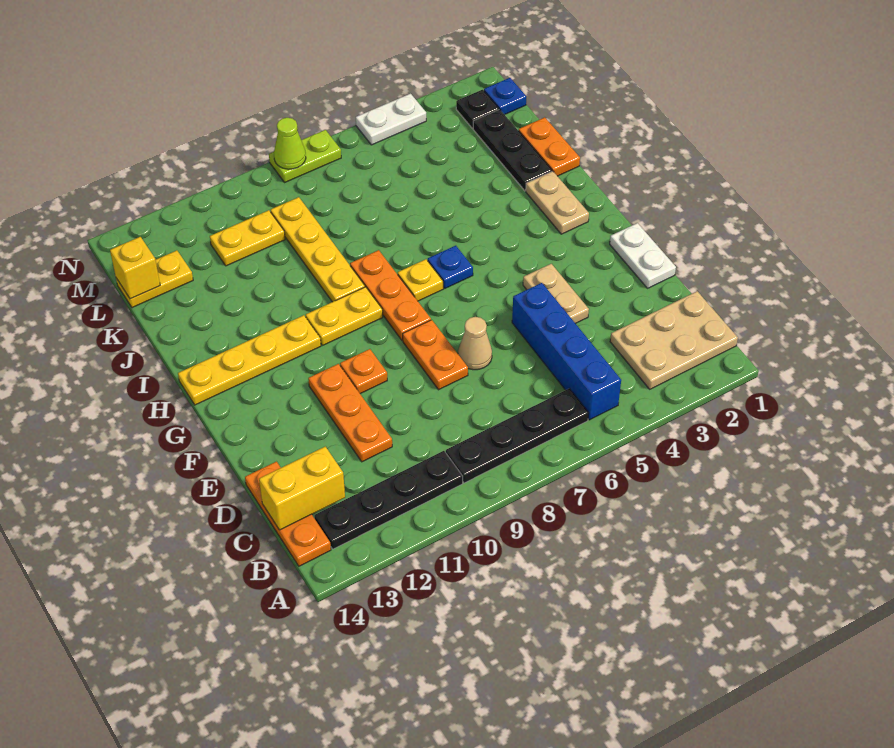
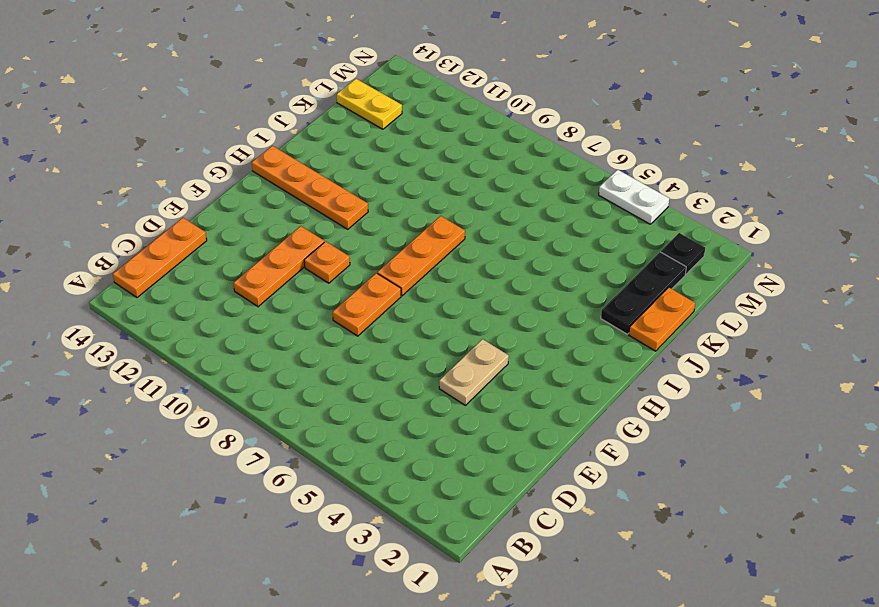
orange plate H11:H14 level 1 -> yellow plate H11:H14 level 1
none -> tan plate B1:C3 level 1
none -> blue brick B5:E5 level 1
none -> black plate B6:B9 level 1

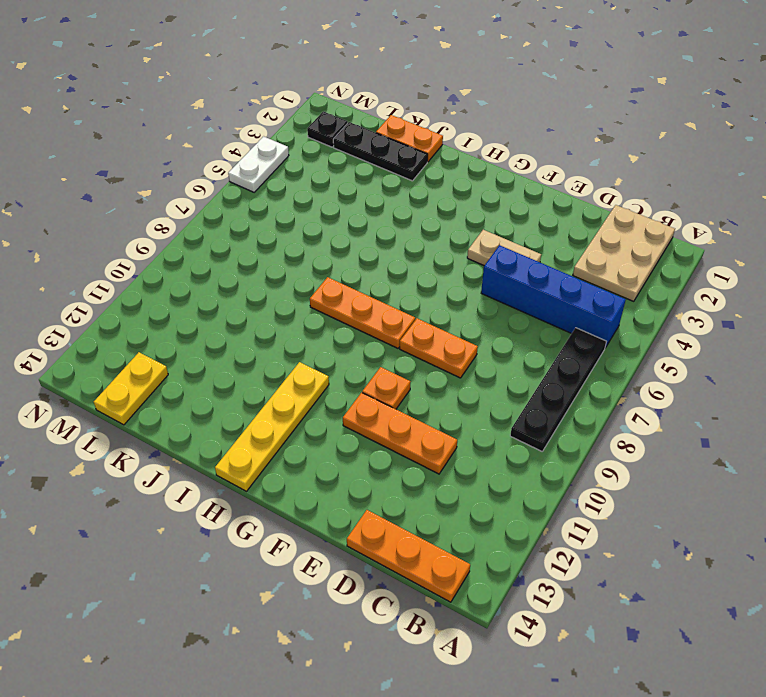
none -> black plate B10:B13 level 1
none -> white plate E1:F1 level 1
none -> tan cone E7 level 1

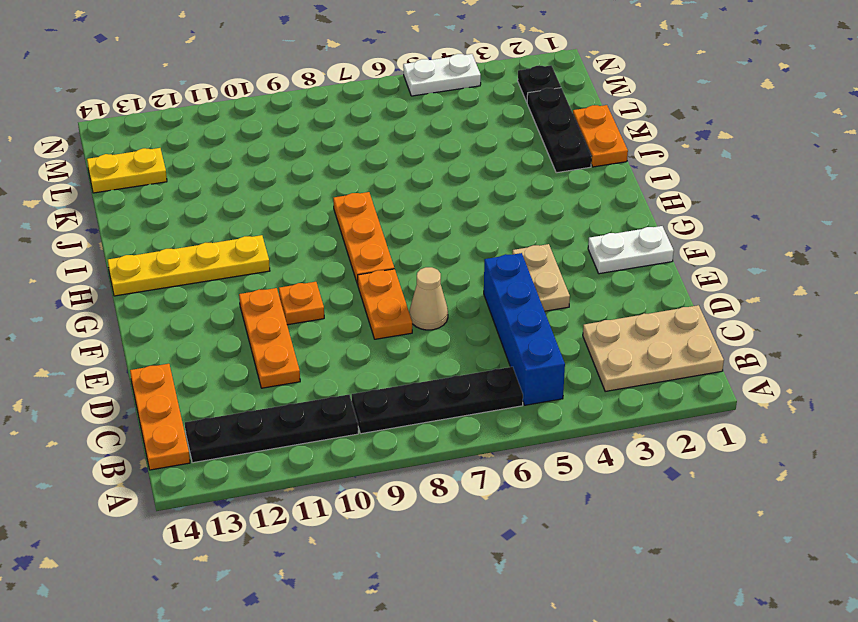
white plate F1:F2 level 1 -> white plate E1:F1 level 1
none -> tan plate H2:I2 level 1
none -> blue plate H6 level 1
none -> yellow plate H7 level 1

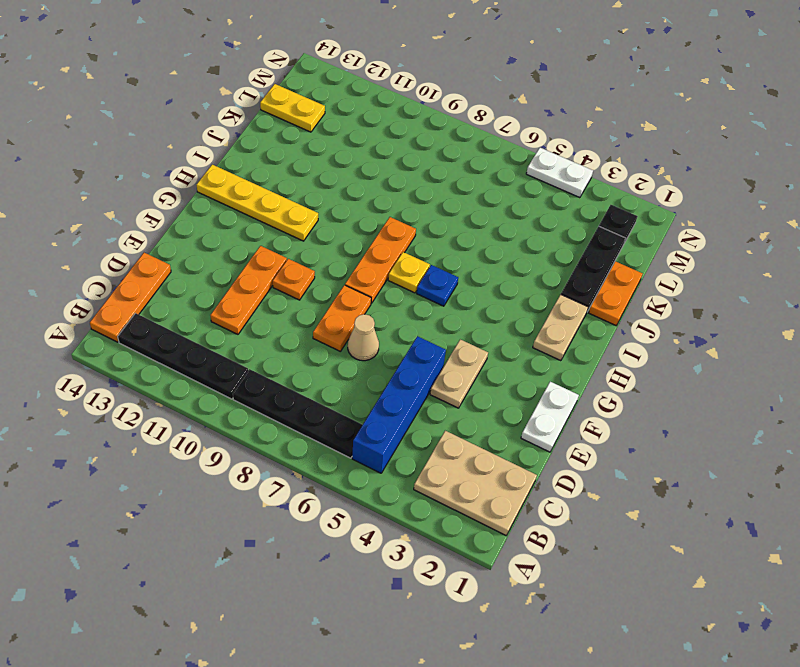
none -> yellow plate H9:H10 level 1
none -> yellow plate I9:L9 level 1
none -> yellow plate L10:L11 level 1

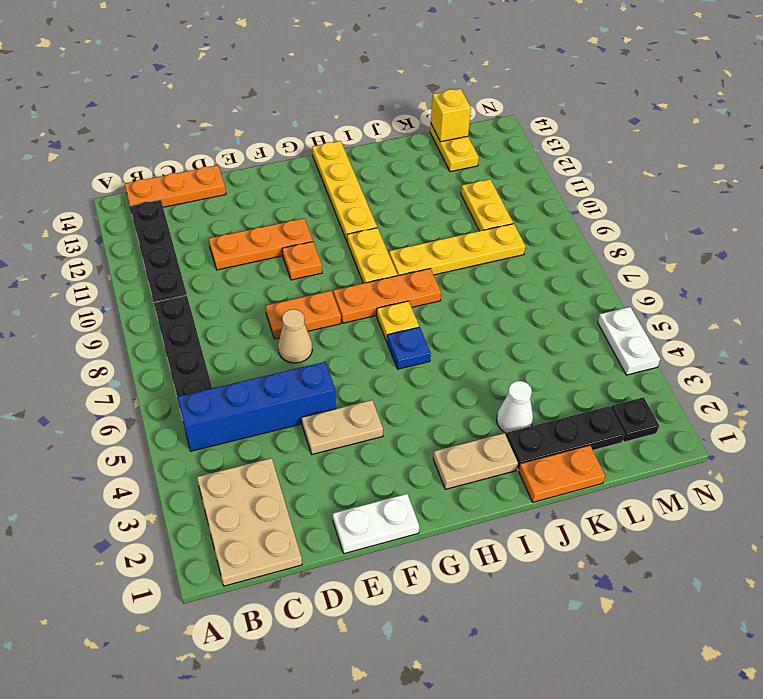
white cone J3 level 1 -> none
none -> blue plate M1 level 1
none -> lime plate N7:N8 level 1
none -> yellow brick C13:C14 level 2

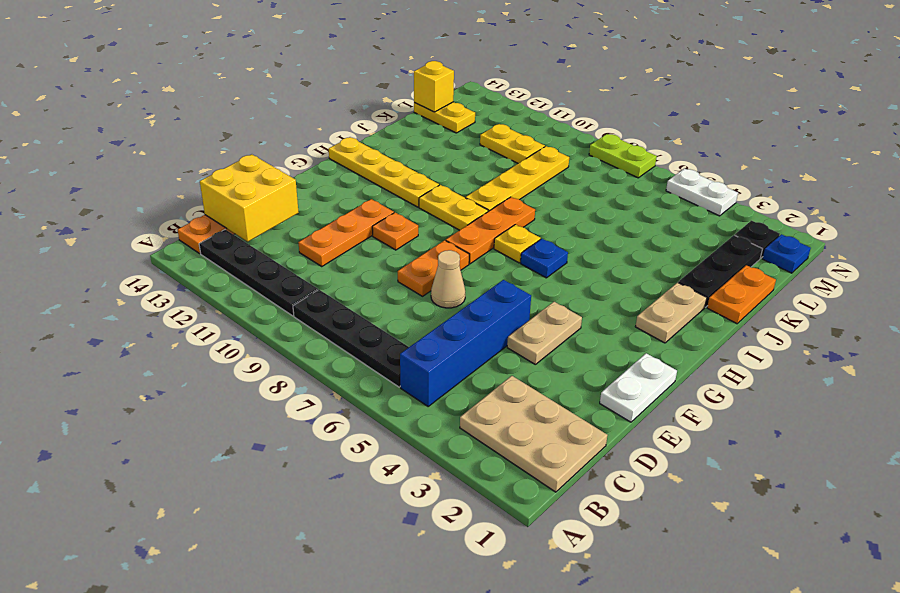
yellow brick C13:D14 level 2 -> yellow brick C13:C14 level 2
none -> lime cone N8 level 2

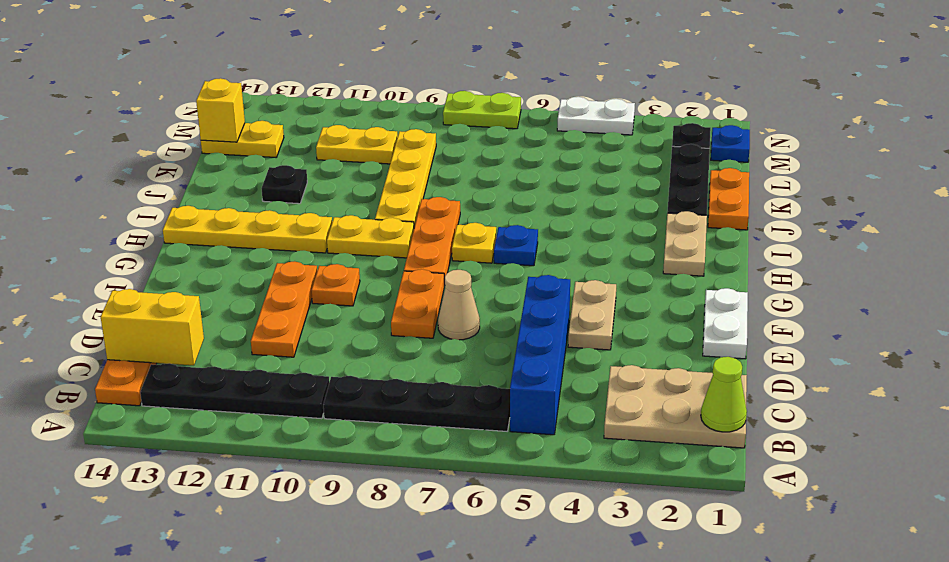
lime cone B1 level 2 -> lime cone N8 level 2
black plate J12 level 1 -> none

